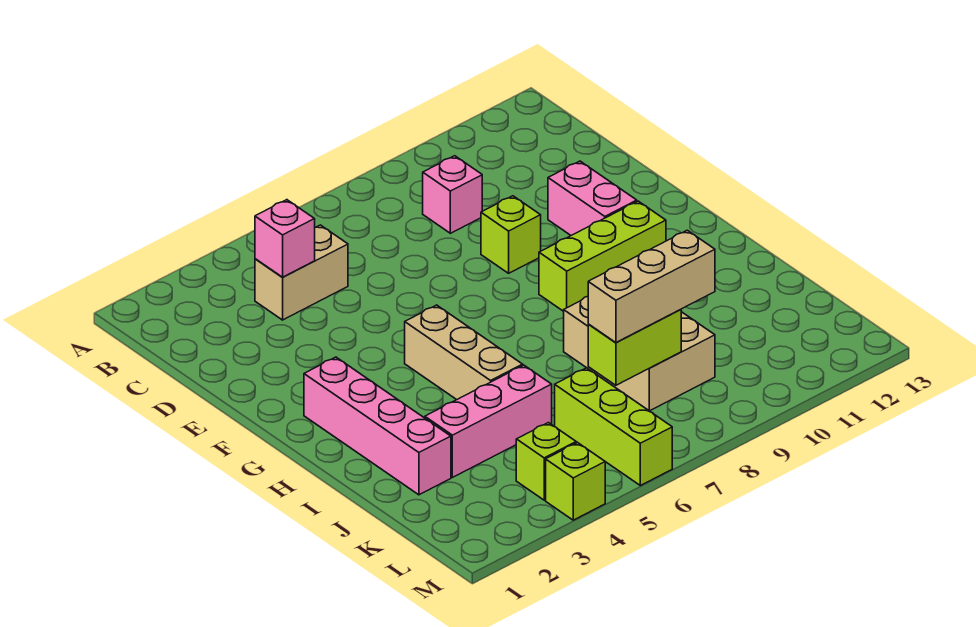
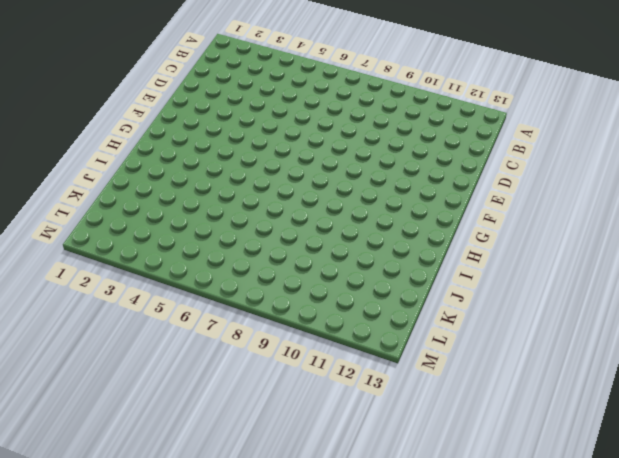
none -> tan brick C4:C5 level 1
none -> pink brick C9 level 1
none -> lime brick E9 level 1

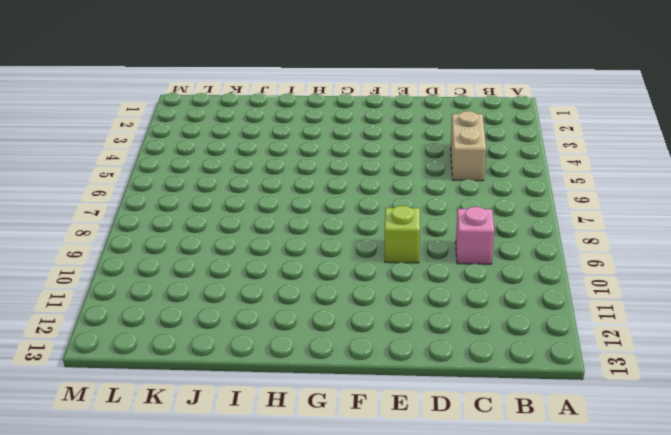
none -> pink brick E11:F11 level 1
none -> pink brick G2:J2 level 1
none -> tan brick G5:I5 level 1

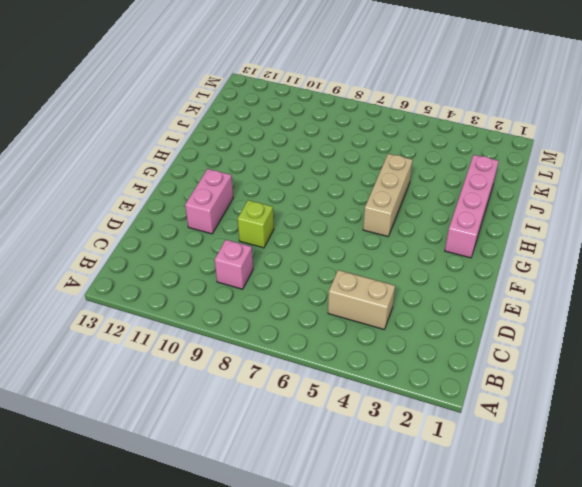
none -> lime brick G9:G11 level 1
none -> tan brick I8:K9 level 1
none -> pink brick J3:J5 level 1

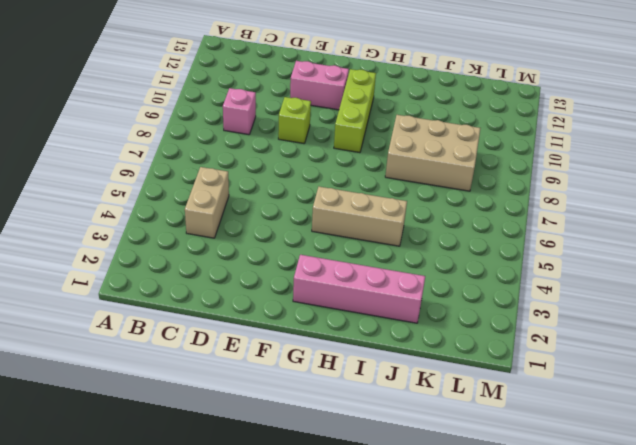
none -> pink brick J3:J5 level 1
none -> lime brick K6:M6 level 1
none -> lime brick L4 level 1

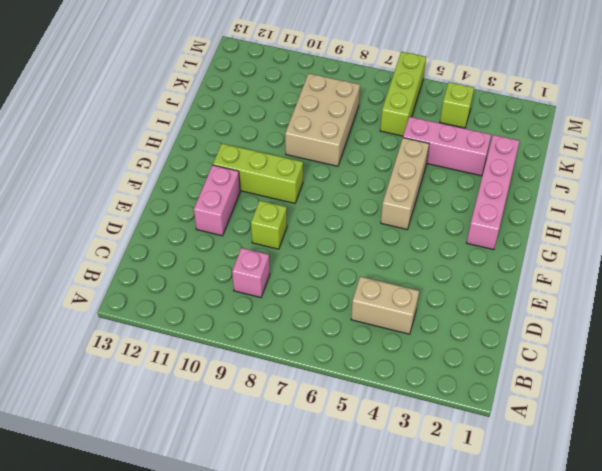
none -> lime brick M4 level 1
none -> pink brick C4 level 2
none -> lime brick K7:K8 level 2

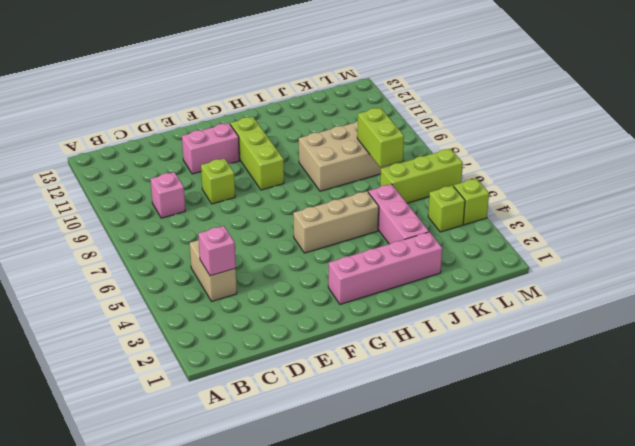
none -> tan brick K7:K9 level 3

